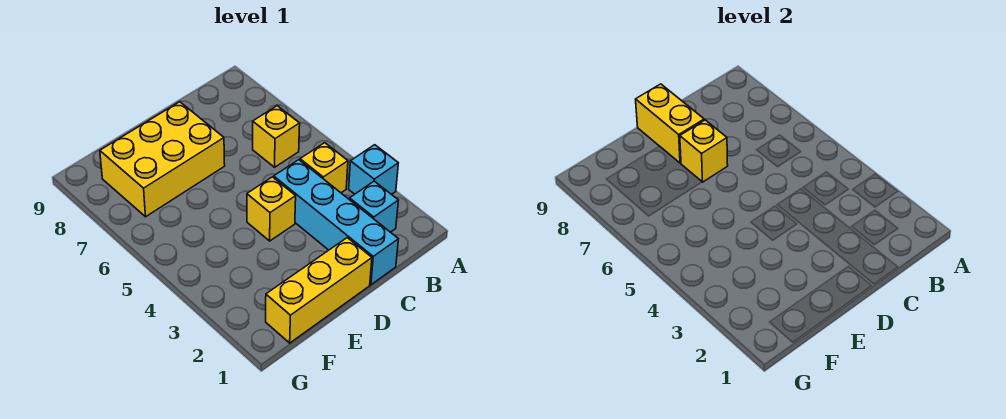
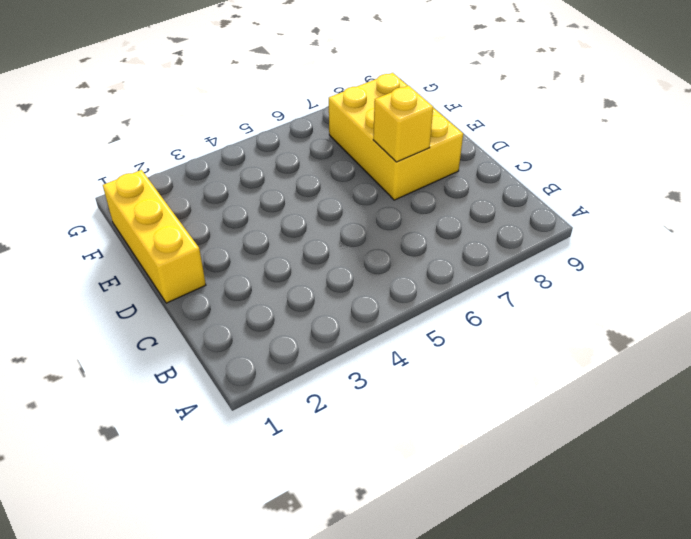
none -> cyan brick A3 level 1
none -> cyan brick B2 level 1

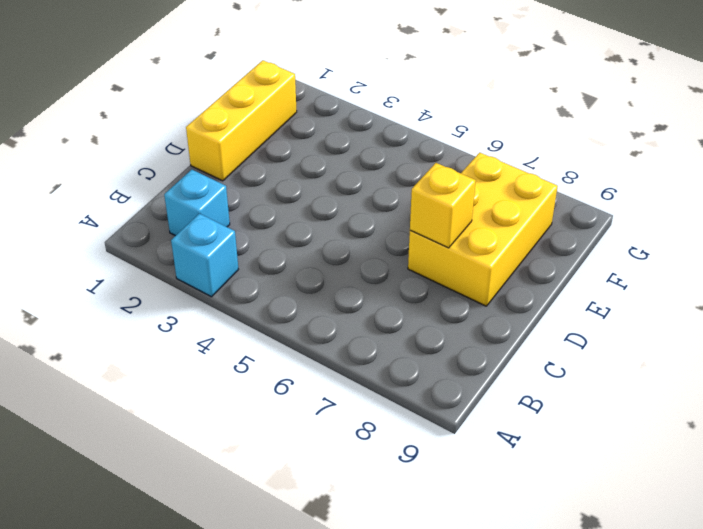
none -> yellow brick B4 level 1
none -> yellow brick B6 level 1

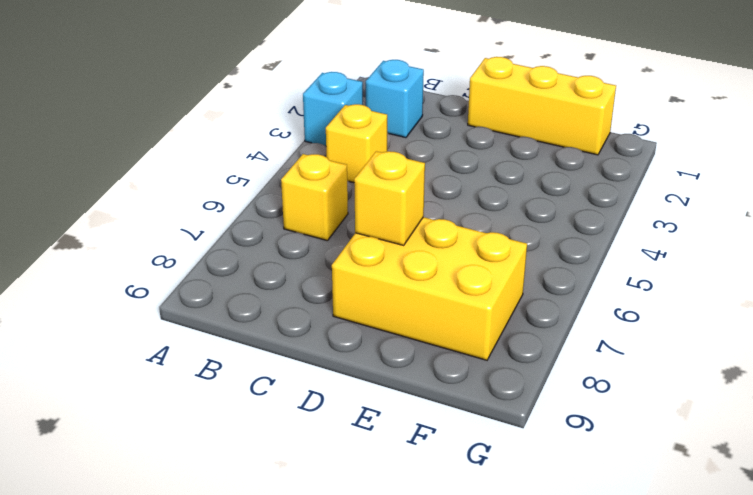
none -> cyan brick C1:C4 level 1
none -> yellow brick D4 level 1

